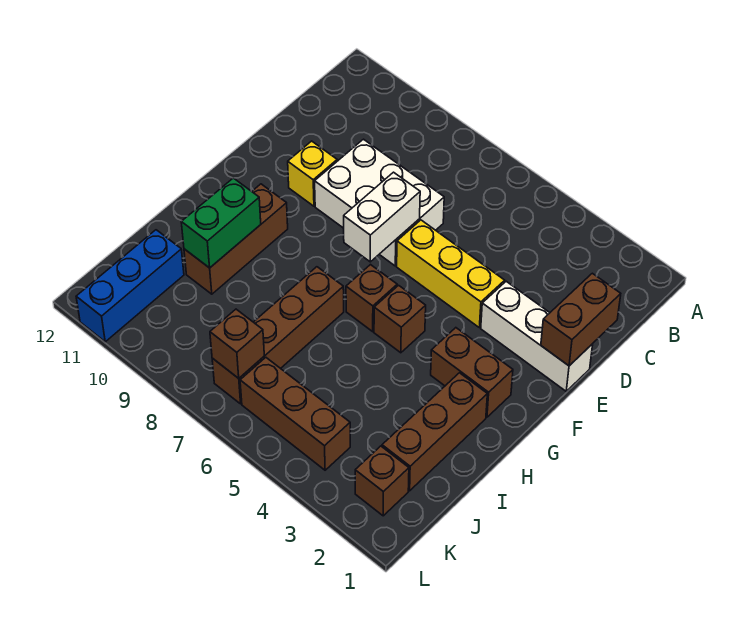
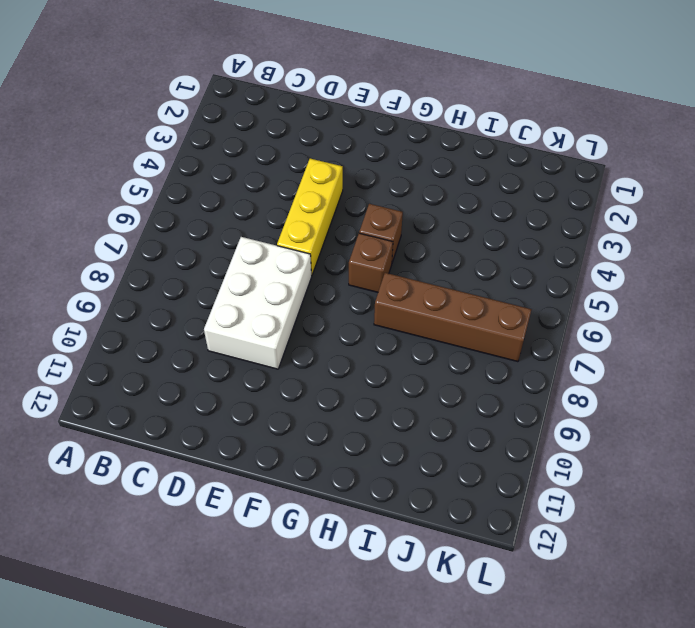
none -> white brick E1:E3 level 1
none -> yellow brick E10 level 1
none -> brown brick G2:G3 level 1

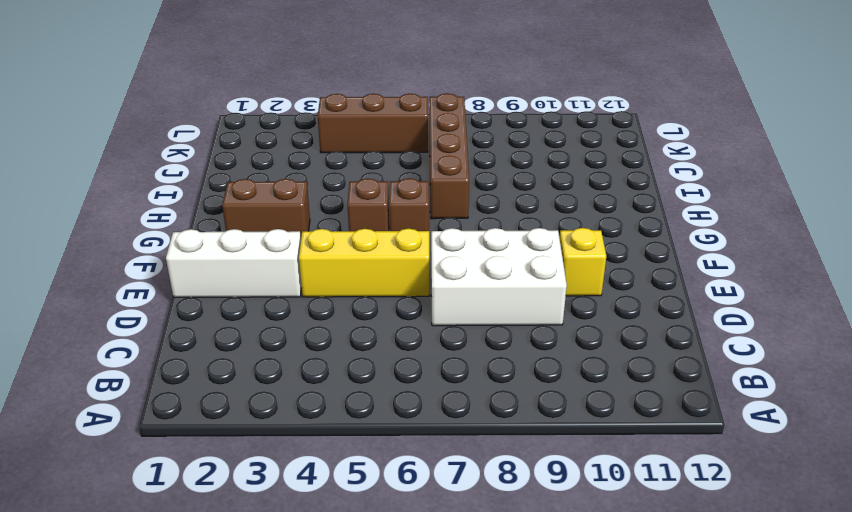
none -> brown brick G10:I10 level 1
none -> brown brick H2:J2 level 1
none -> blue brick J11:L11 level 1

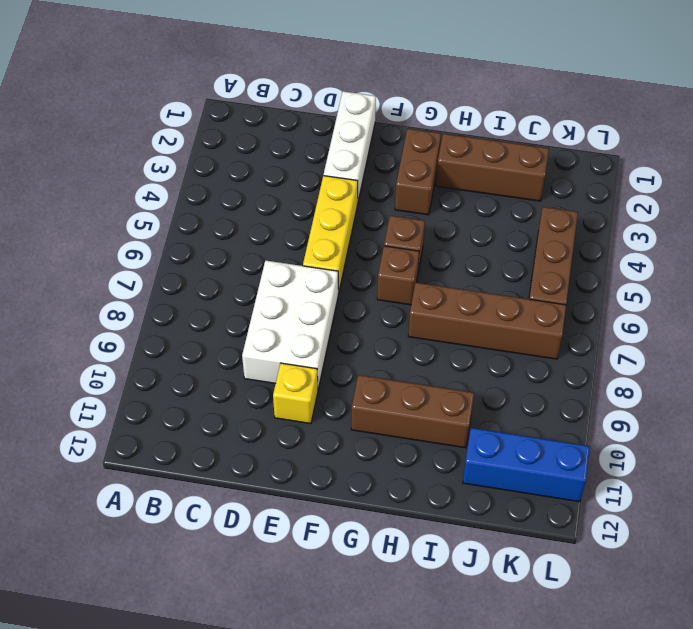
none -> brown brick K2 level 1
none -> brown brick D1:E1 level 2
none -> white brick E7:F7 level 2

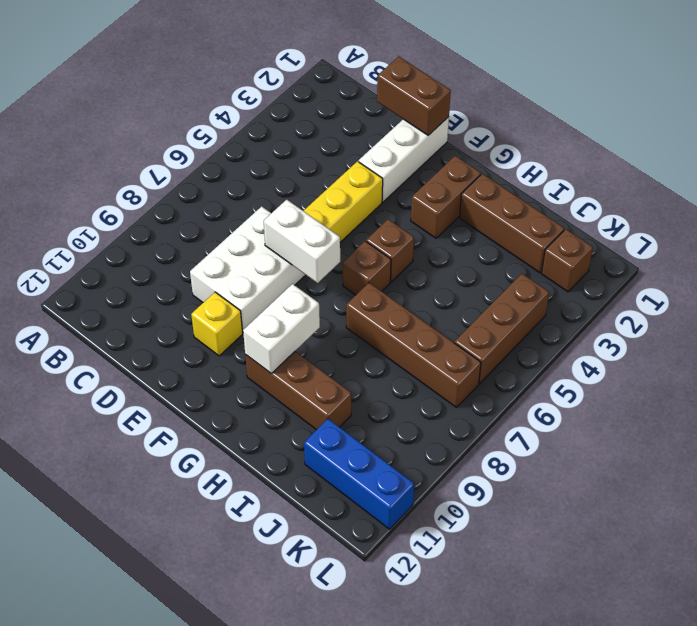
white brick G9:G10 level 2 -> none
none -> green brick H10:I10 level 2
none -> brown brick K7 level 2

